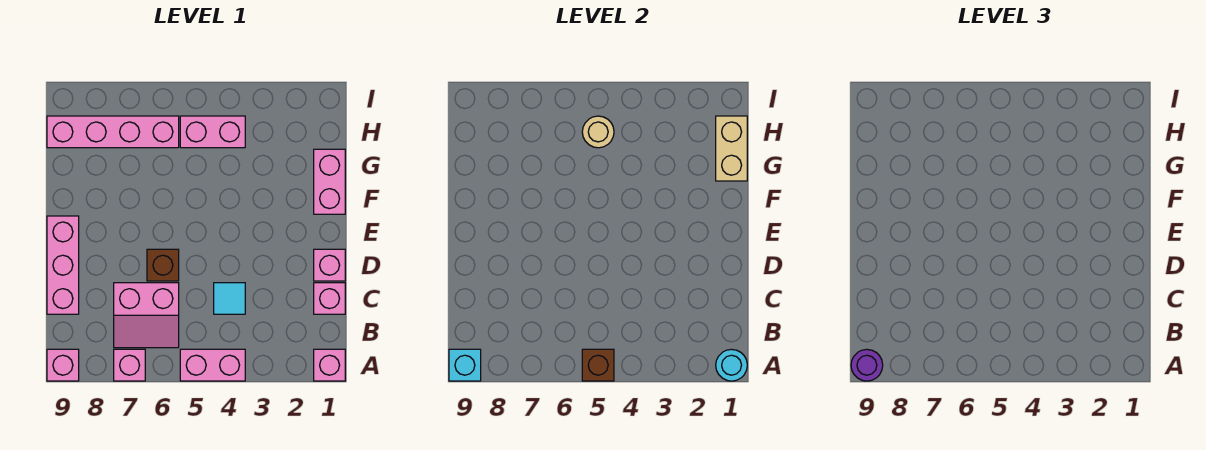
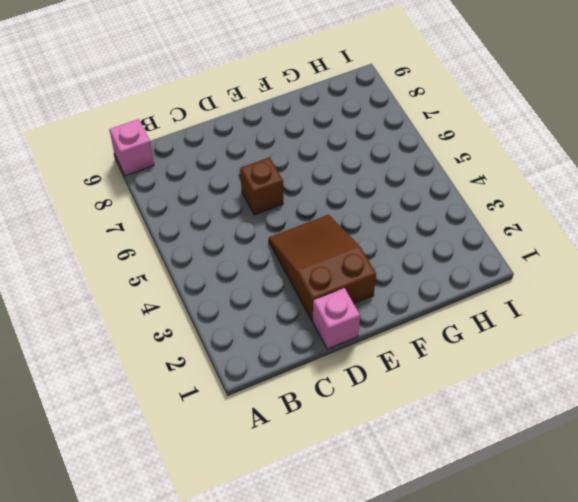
brown slope D2:E4 level 1 top 2 -> none
none -> pink brick A1 level 1
none -> pink brick A4:A5 level 1
none -> pink brick A7 level 1

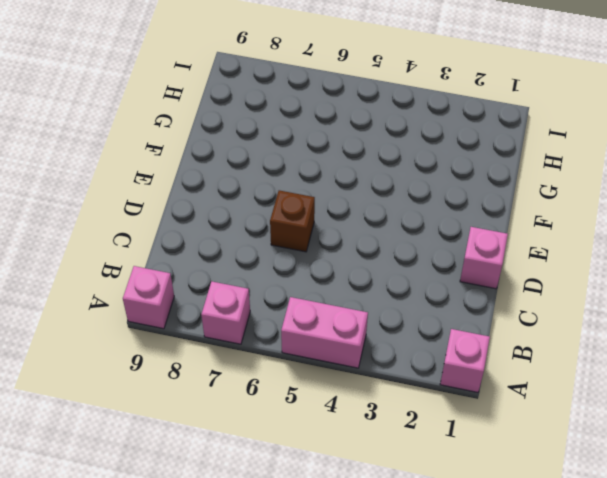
none -> pink slope B6:C7 level 1 top C
none -> pink brick C1 level 1
none -> cyan tile C4 level 1

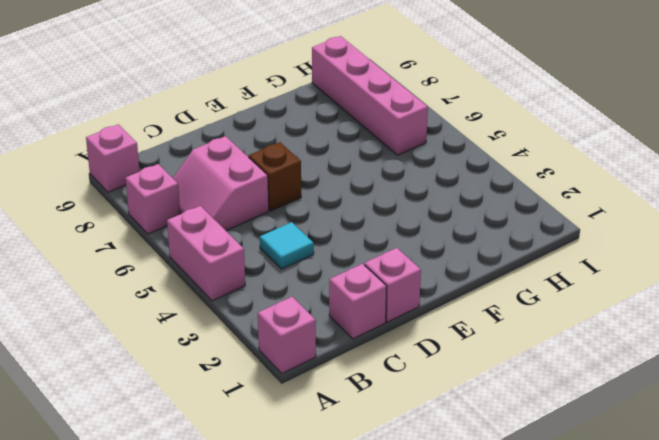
none -> pink brick C9:E9 level 1
none -> pink brick F1:G1 level 1
none -> pink brick H4:H5 level 1

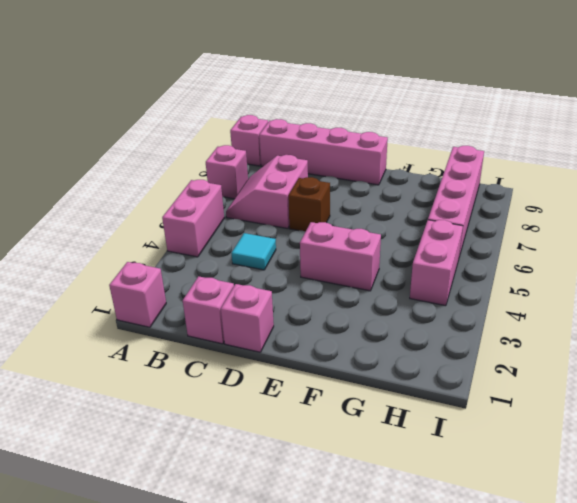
pink brick B9:E9 level 1 -> pink brick C9:E9 level 1
pink brick E4:F4 level 1 -> pink brick F1:G1 level 1
none -> cyan round brick A1 level 2
none -> brown brick A5 level 2
none -> cyan brick A9 level 2

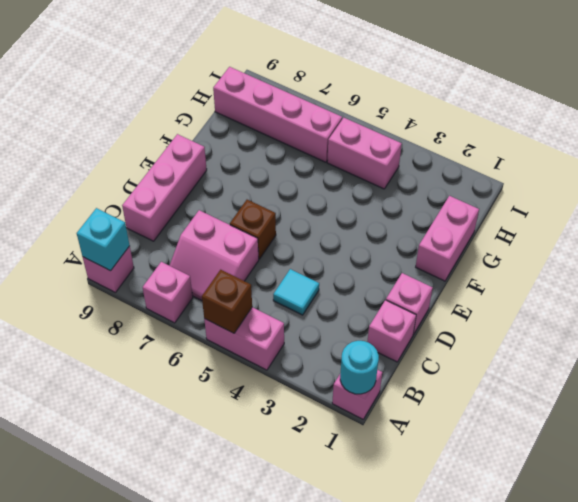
none -> tan brick G1:H1 level 2
none -> tan round brick H5 level 2
none -> purple round brick A9 level 3

